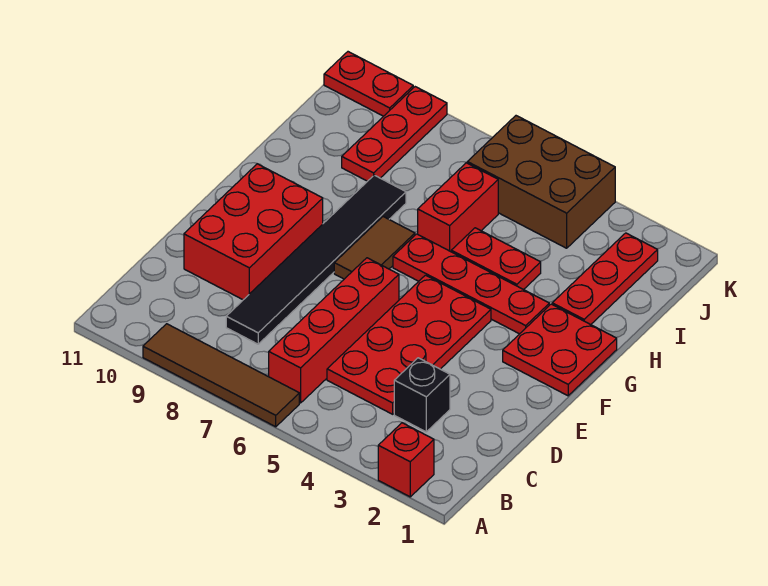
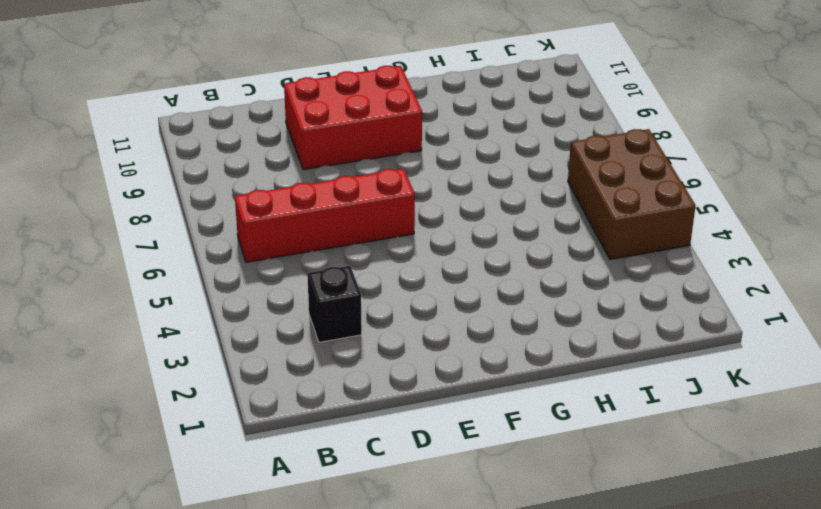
none -> red brick A2 level 1
none -> brown tile A6:A9 level 1
none -> red plate C4:F5 level 1

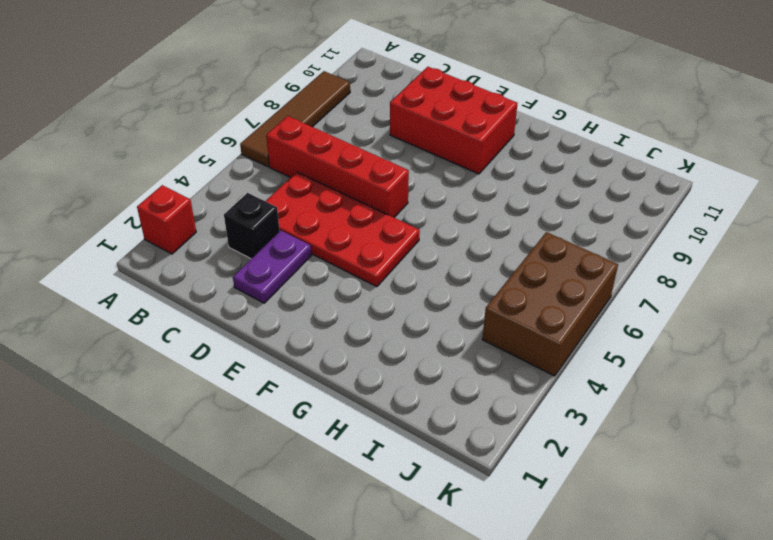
purple plate D2:D3 level 1 -> none
none -> black tile C8:H8 level 1
none -> red plate F1:G2 level 1
none -> brown tile F7:G7 level 1

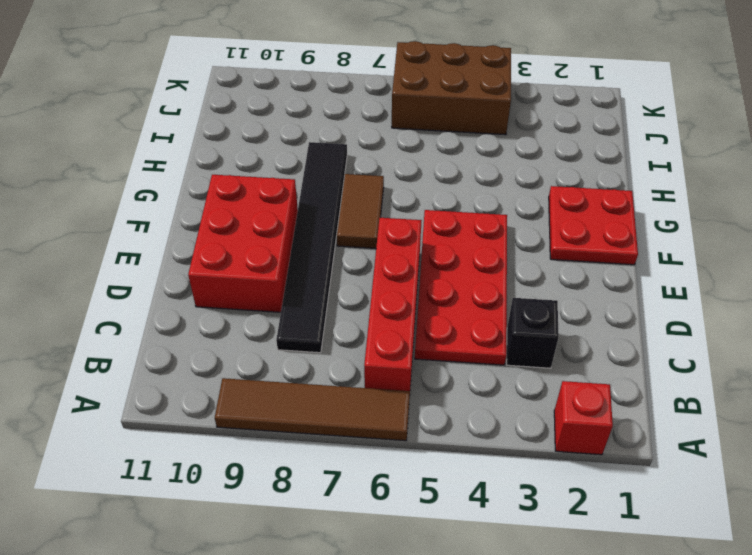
none -> red plate G3:G6 level 1
none -> red plate H2:J2 level 1
none -> red plate H4:H5 level 1

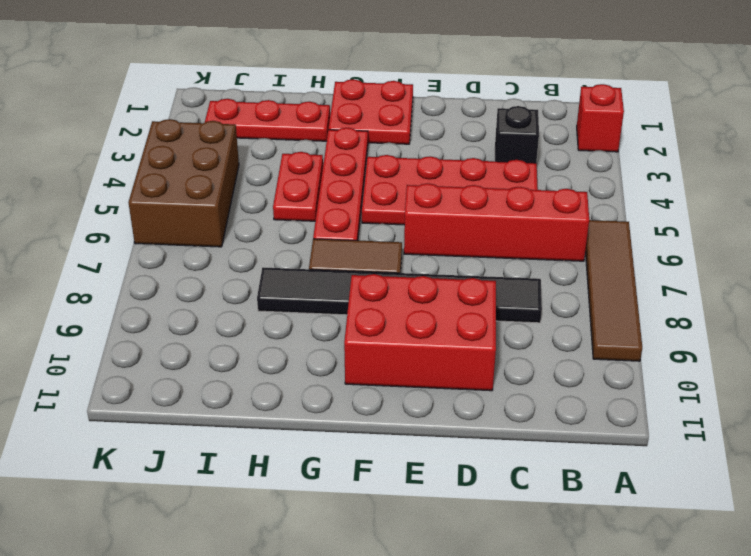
none -> red brick H6:I6 level 1
none -> red plate I9:K9 level 1
none -> red plate K10:K11 level 1

